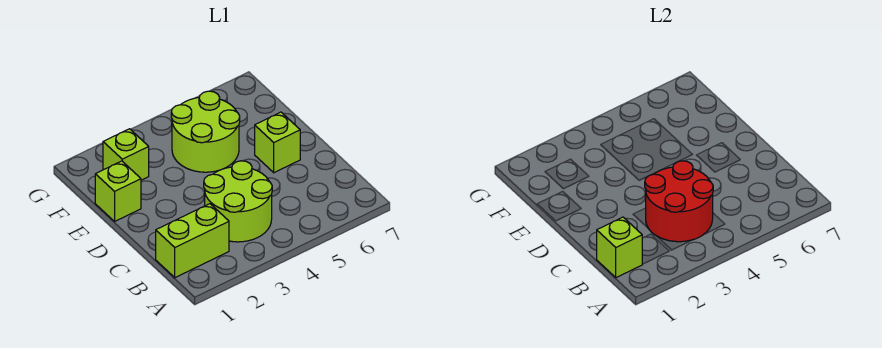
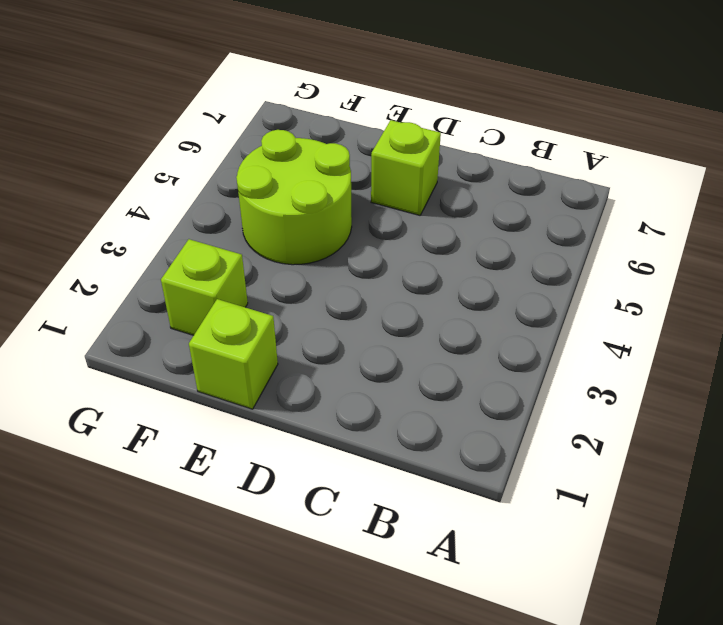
none -> lime brick B1:B2 level 1
none -> lime round brick B3:C4 level 1

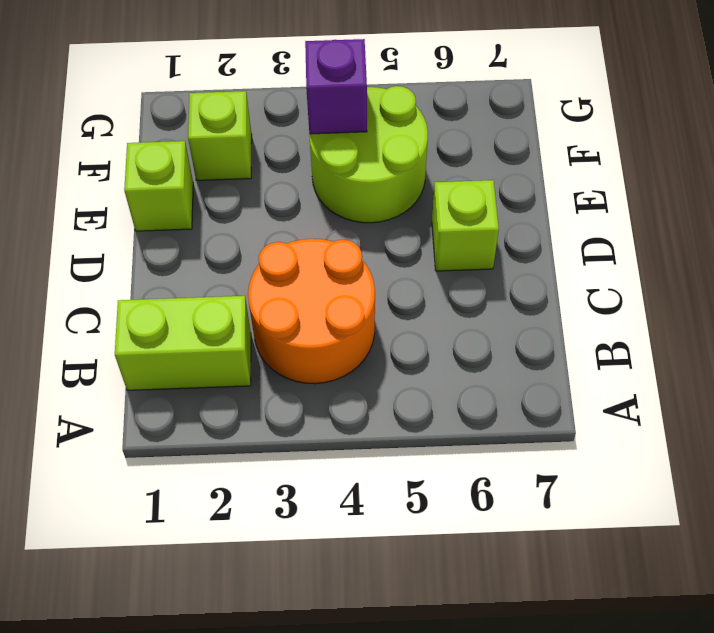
orange round brick B3:C4 level 1 -> lime round brick B3:C4 level 1
purple brick F4 level 2 -> none
none -> lime brick B1 level 2
none -> red round brick B3:C4 level 2

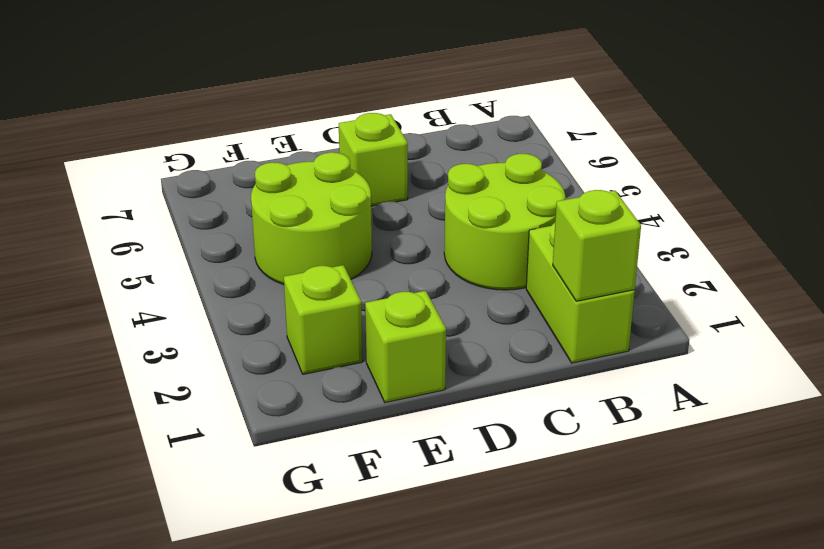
none -> red round brick B3:C4 level 2

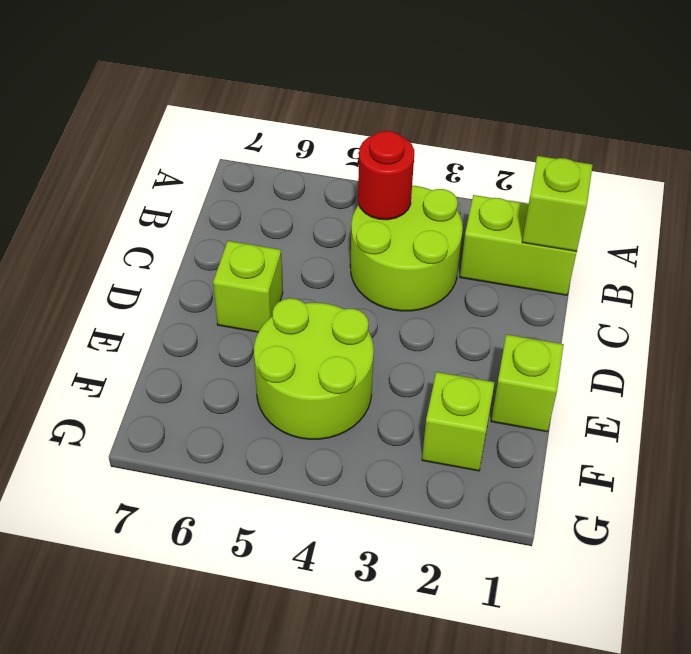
red round brick B4 level 2 -> red round brick B3:C4 level 2

